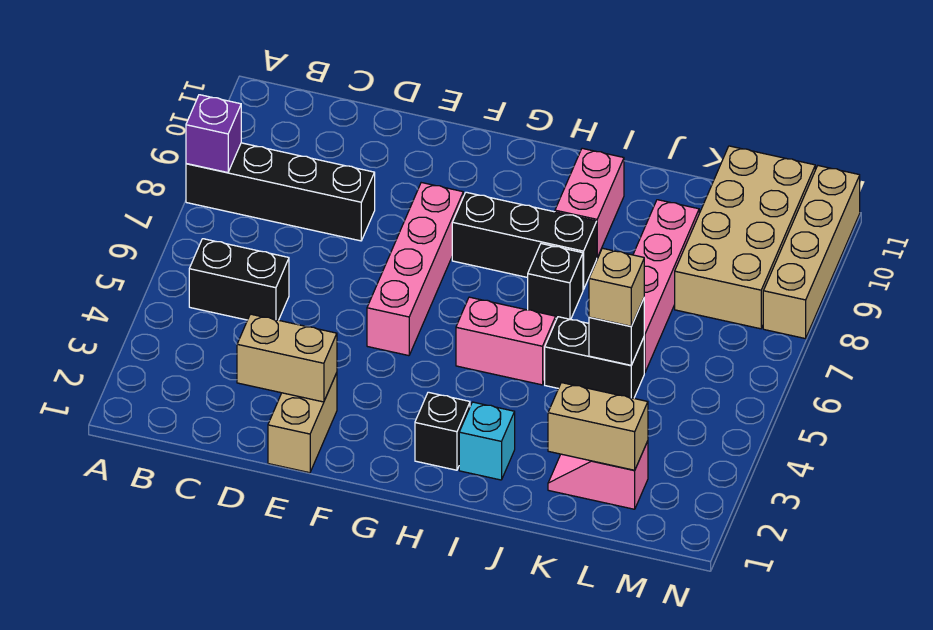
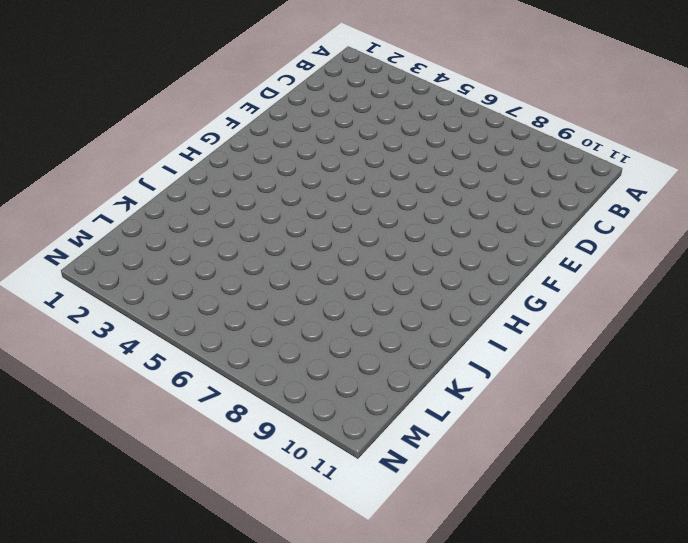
none -> black brick A8:D8 level 1
none -> black brick B5:C5 level 1
none -> tan brick E1:E2 level 1

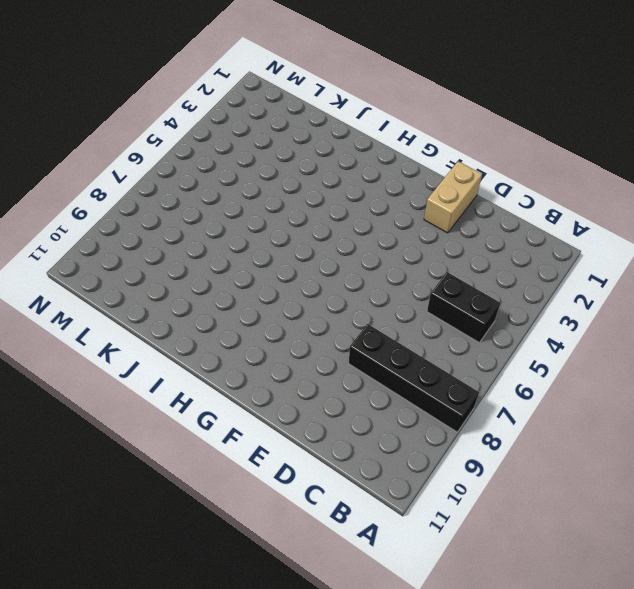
none -> pink brick F5:F8 level 1
none -> black brick G8:I8 level 1
none -> black brick H2 level 1

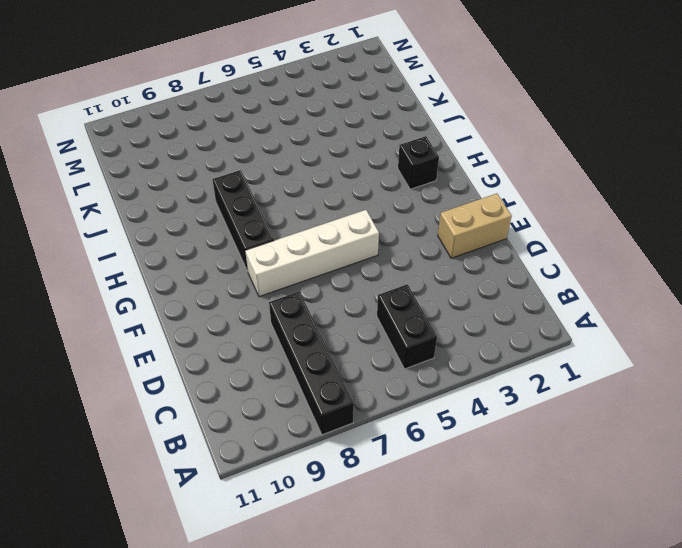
white brick F5:F8 level 1 -> pink brick F5:F8 level 1
none -> pink brick H5:I5 level 1
none -> cyan brick I2 level 1
none -> black brick I7 level 1

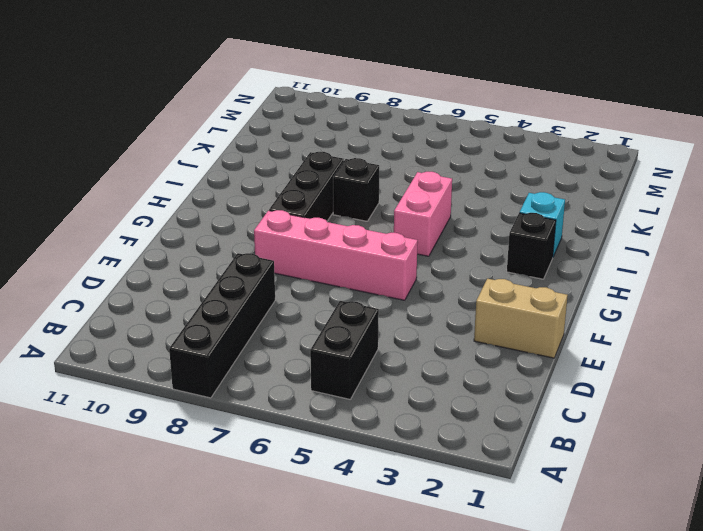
none -> pink brick I9:I10 level 1
none -> black brick J5:K5 level 1
none -> pink slope K2:L2 level 1 top L

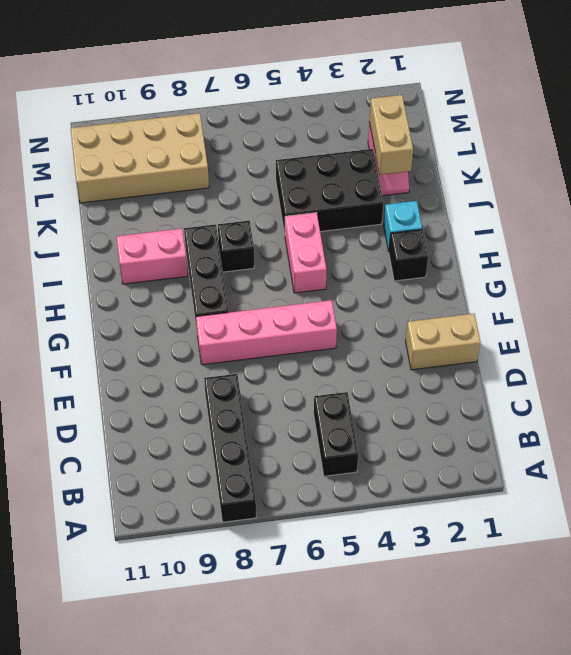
black brick J3:K5 level 1 -> black brick J5:K5 level 1
none -> pink brick K6:K9 level 1
none -> tan brick N8:N11 level 1
none -> purple brick A8 level 2

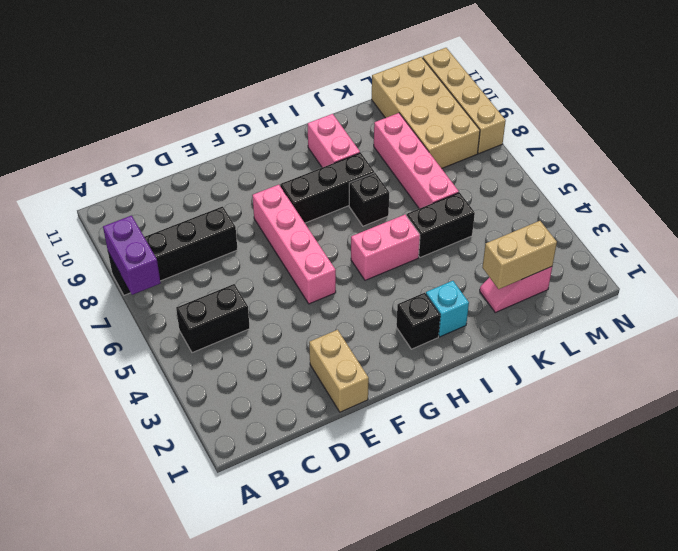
purple brick A7:A8 level 2 -> purple brick A8 level 2
none -> tan brick D2:E2 level 2
none -> black brick K5 level 2
none -> tan brick K5 level 3

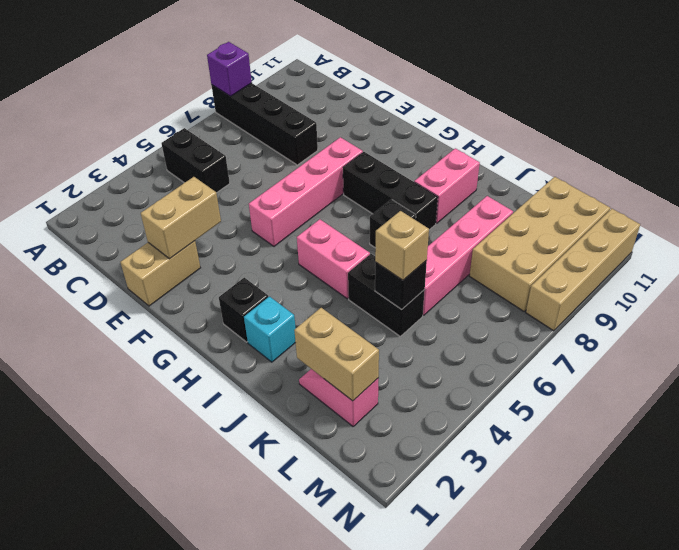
tan brick E2:E3 level 2 -> tan brick D2:E2 level 2

